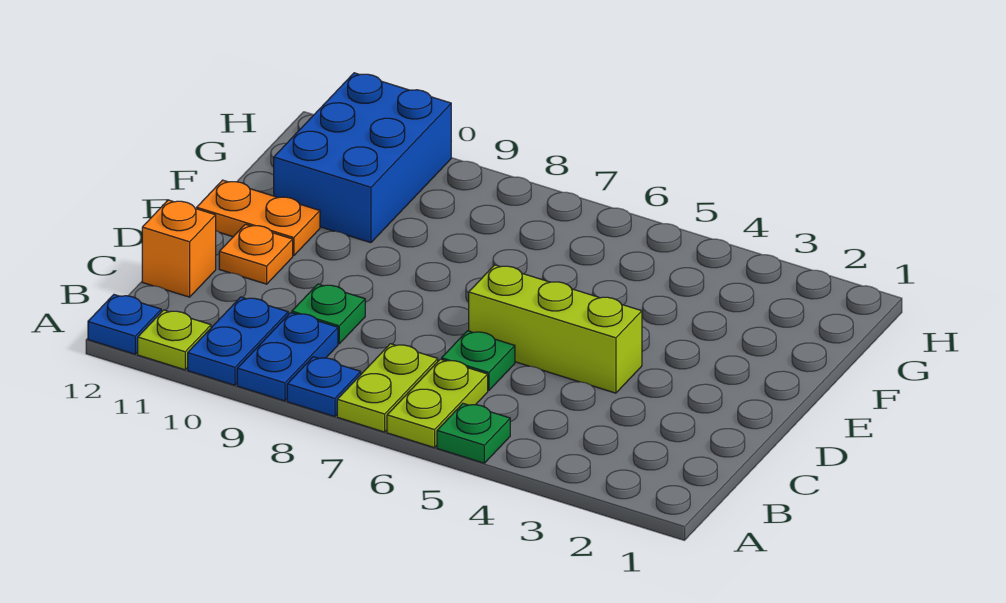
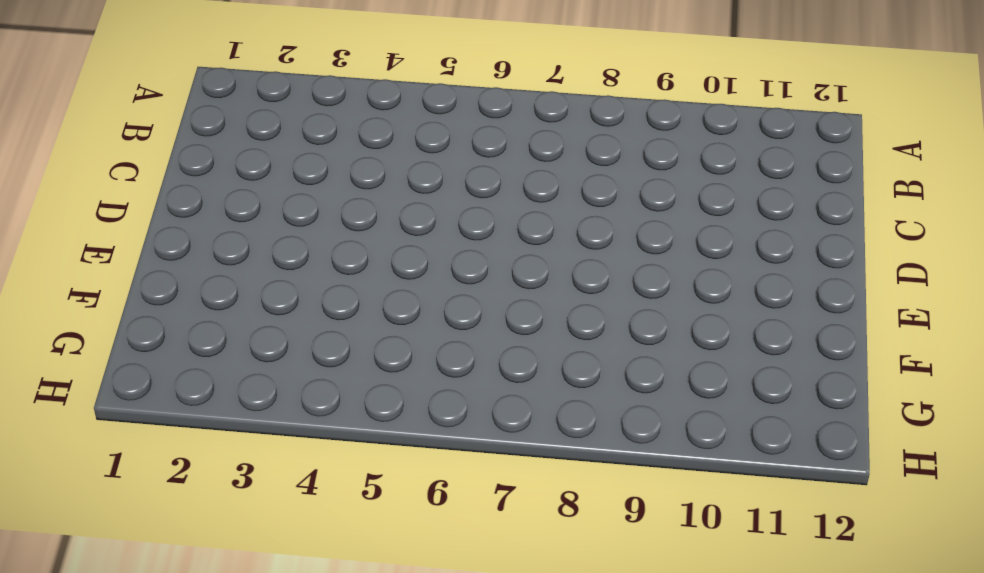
none -> green plate A5 level 1
none -> lime plate A6:B6 level 1
none -> lime plate A7:B7 level 1

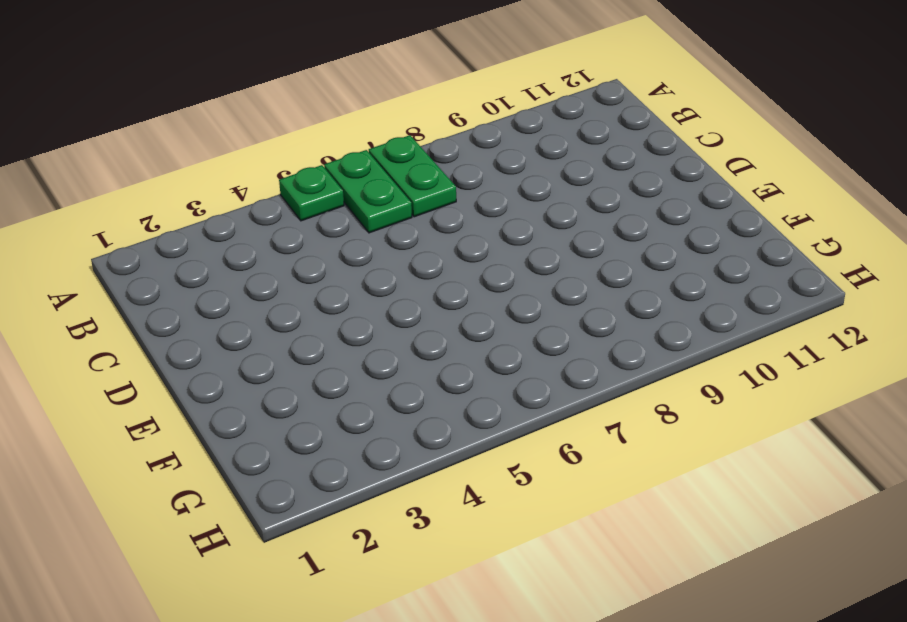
green plate A6:B6 level 1 -> lime plate A6:B6 level 1
green plate A7:B7 level 1 -> lime plate A7:B7 level 1
none -> blue plate A8 level 1
none -> blue plate A9:B9 level 1
none -> blue plate A10:B10 level 1

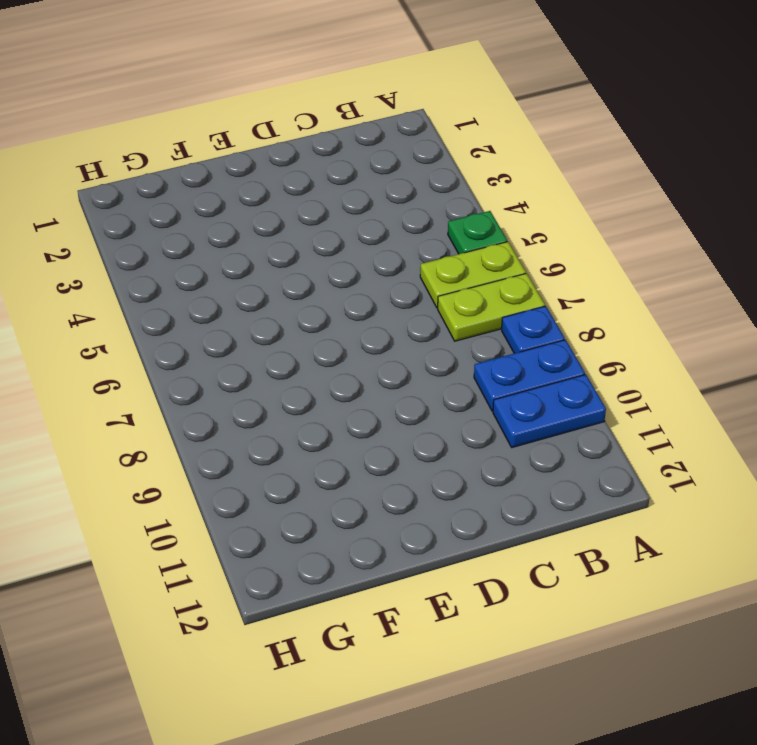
none -> lime plate A11 level 1
none -> blue plate A12 level 1
none -> green plate C6 level 1

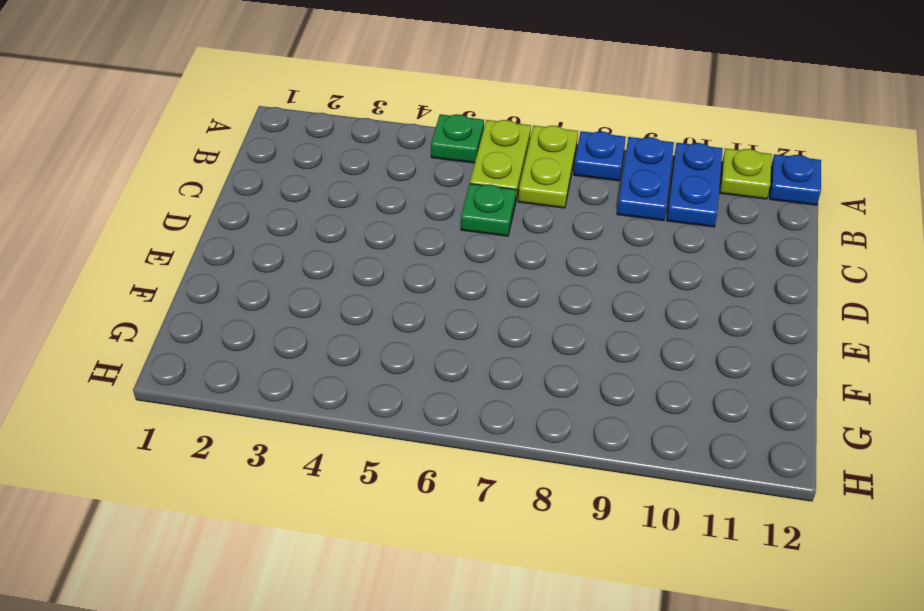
none -> green plate C9 level 1
none -> orange brick C12 level 1
none -> lime brick D4:D6 level 1

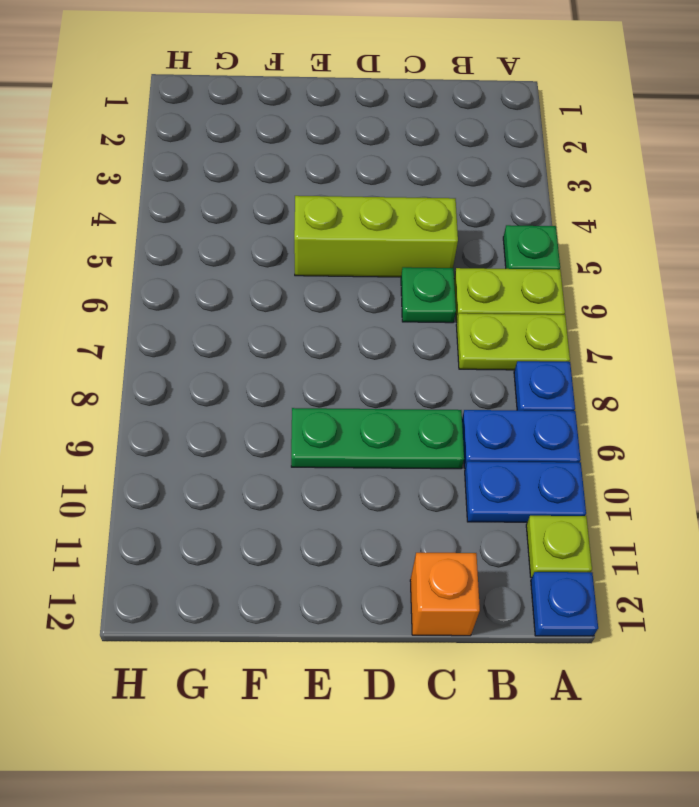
lime brick C5:E5 level 1 -> lime brick D4:D6 level 1
green plate C9:E9 level 1 -> green plate C9 level 1
none -> orange plate D11 level 1
none -> orange plate E11:E12 level 1
none -> blue brick F10:H11 level 1

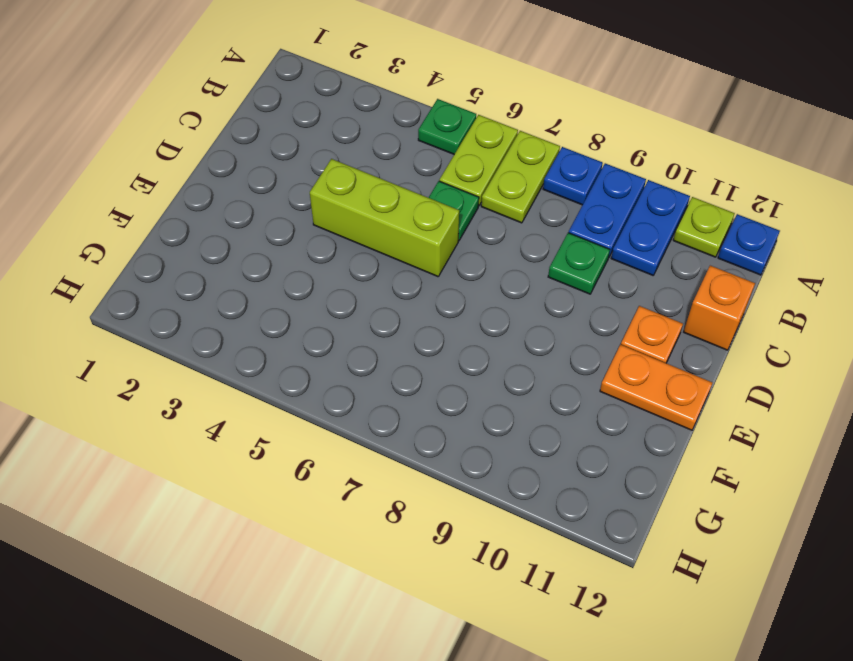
none -> blue brick F10:H11 level 1

